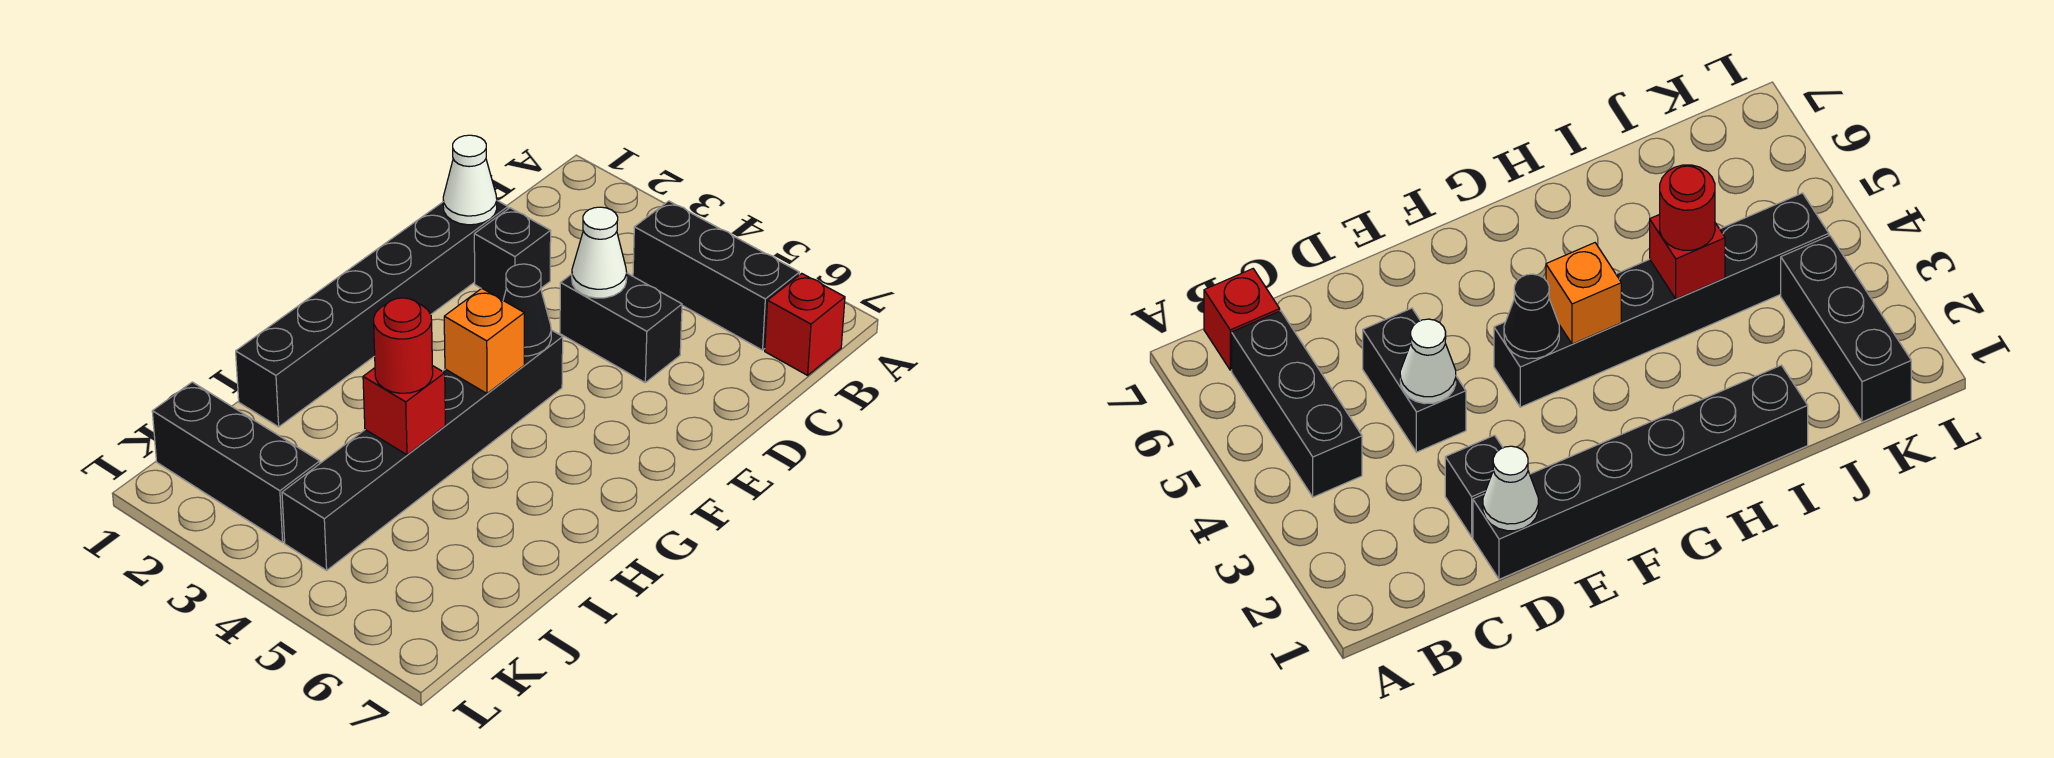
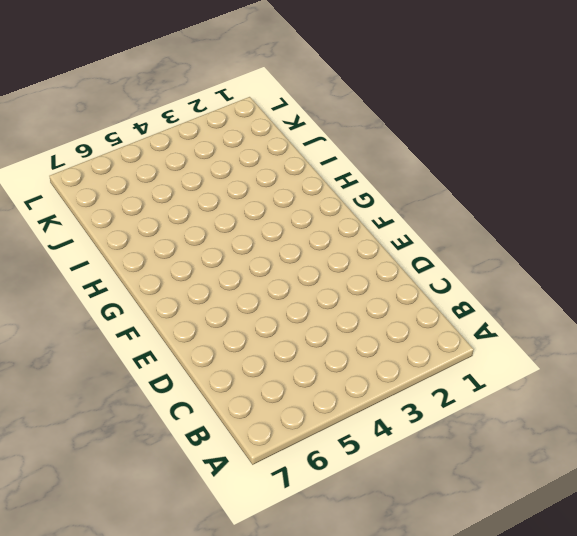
none -> black brick B4:B6 level 1
none -> red brick B7 level 1
none -> black brick D1:I1 level 1

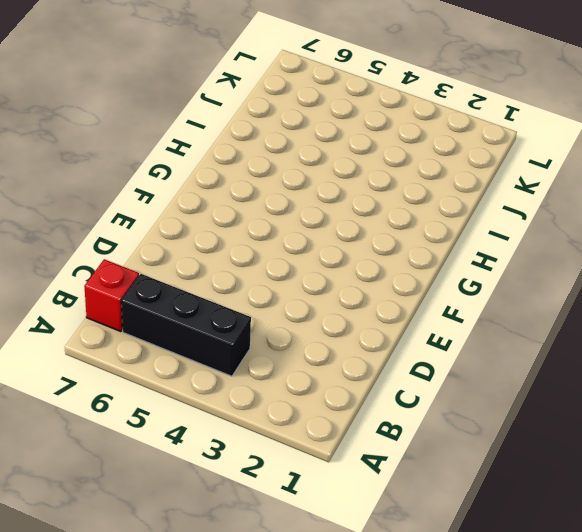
none -> black brick D1:I1 level 1
none -> black brick D2 level 1
none -> black brick D4:D5 level 1

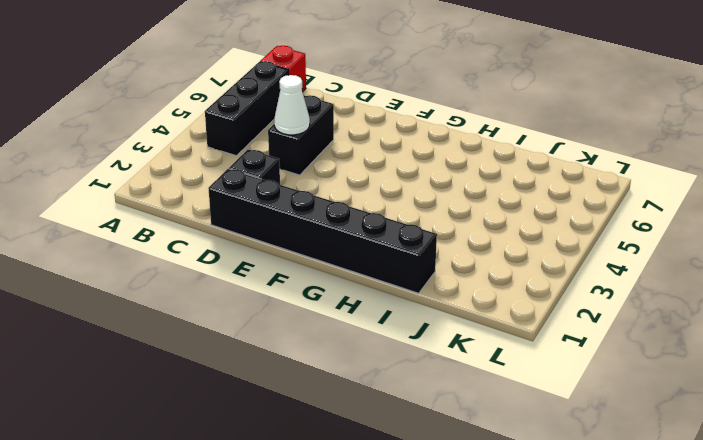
none -> black brick F4:K4 level 1
none -> black brick K1:K3 level 1
none -> white cone D1 level 2

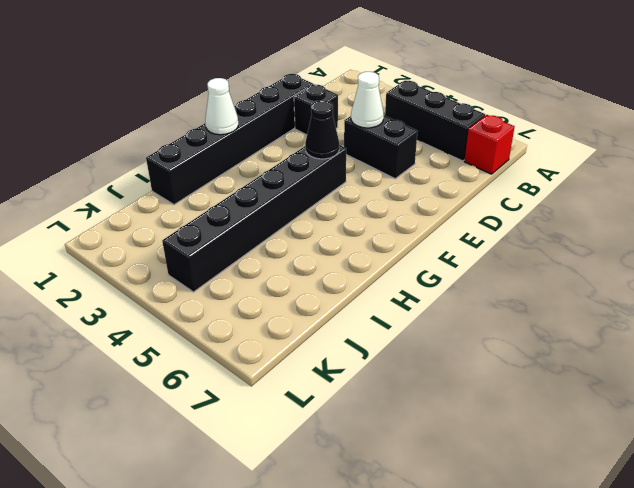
white cone G1 level 2 -> white cone D1 level 2
none -> black brick K1:K3 level 1
none -> orange brick G4 level 2
none -> red brick I4 level 2

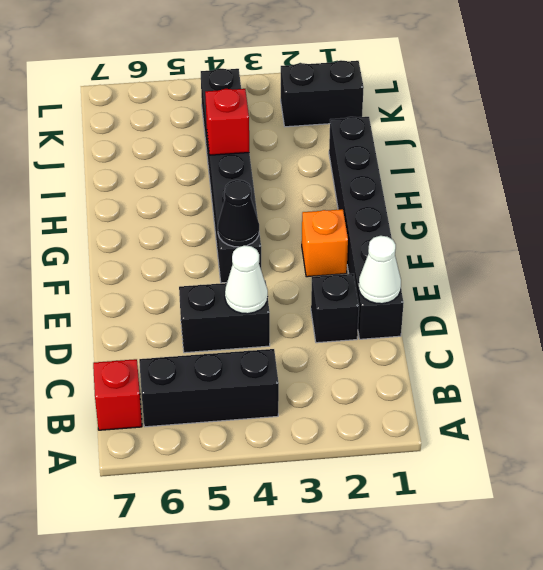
orange brick F2 level 1 -> orange brick G4 level 2
black brick K1:K2 level 1 -> black brick K1:K3 level 1
none -> red round brick I4 level 3

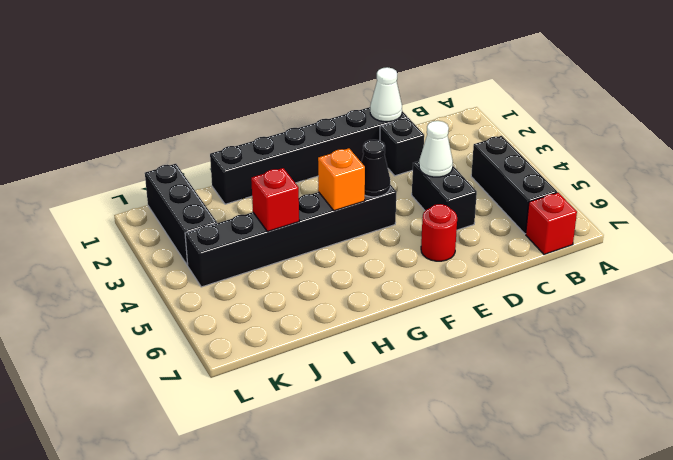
red round brick E6 level 1 -> red round brick I4 level 3

